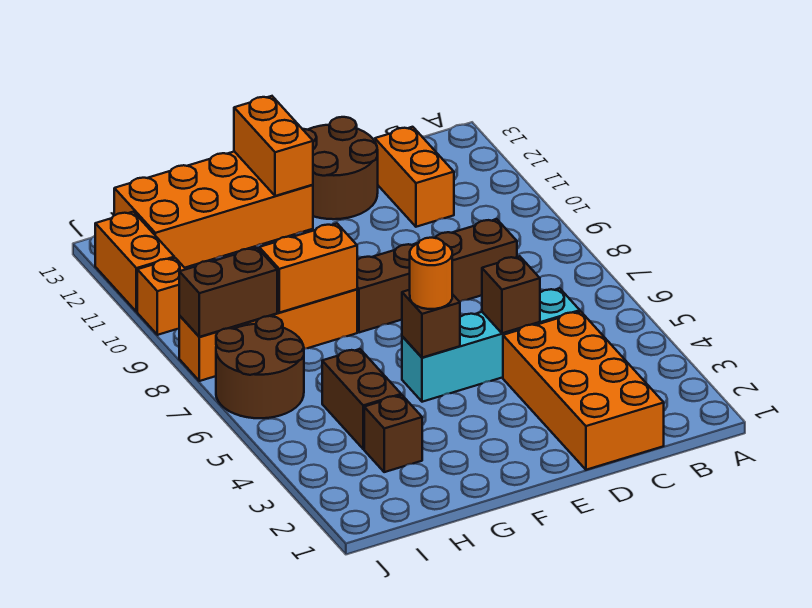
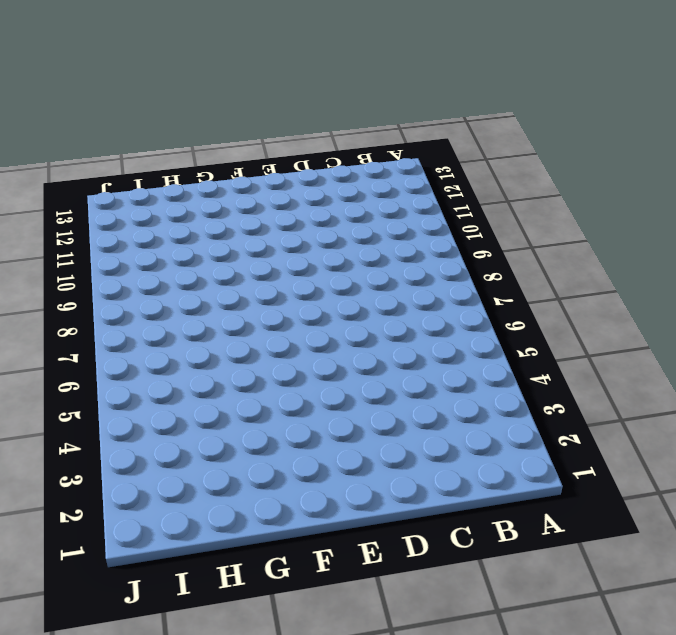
none -> orange brick C1:D4 level 1
none -> cyan brick C5:F5 level 1
none -> brown brick C8:F8 level 1

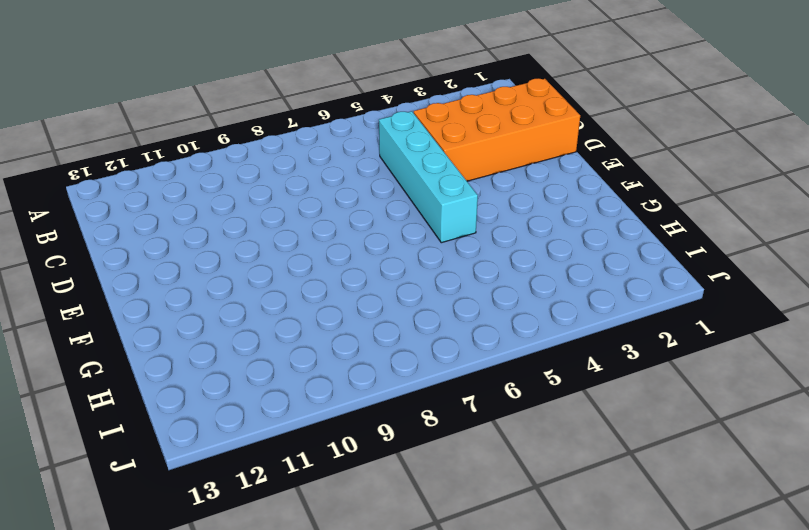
none -> brown brick C8:F8 level 1
none -> orange brick C11:C12 level 1
none -> brown round brick D12:E13 level 1

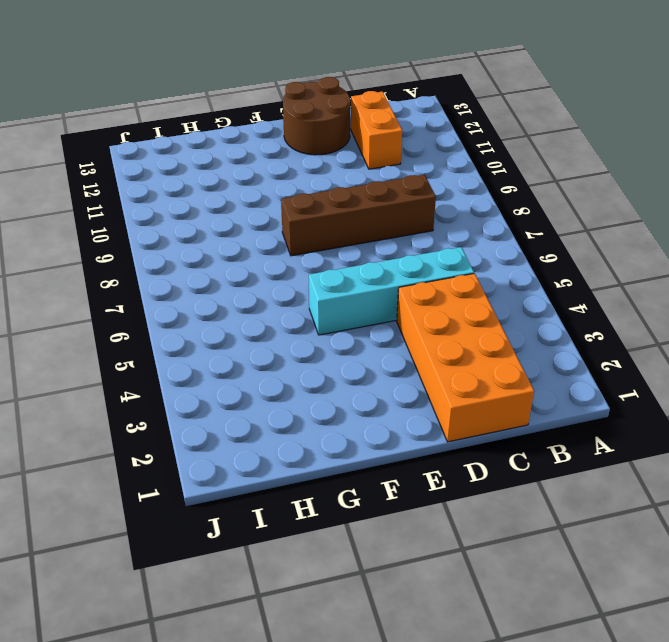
none -> orange brick F12:I13 level 1
none -> orange brick G8:J8 level 1
none -> brown brick H3 level 1

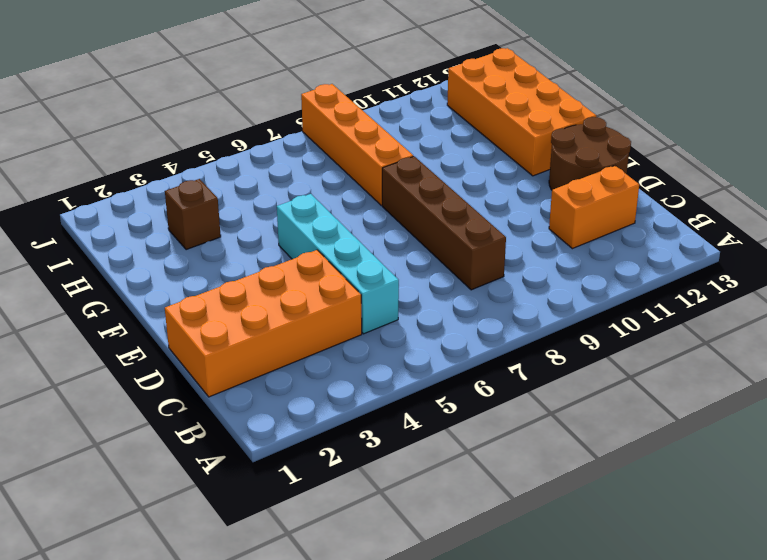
none -> brown brick H4:H5 level 1
none -> brown round brick I6:J7 level 1
none -> orange brick J10 level 1

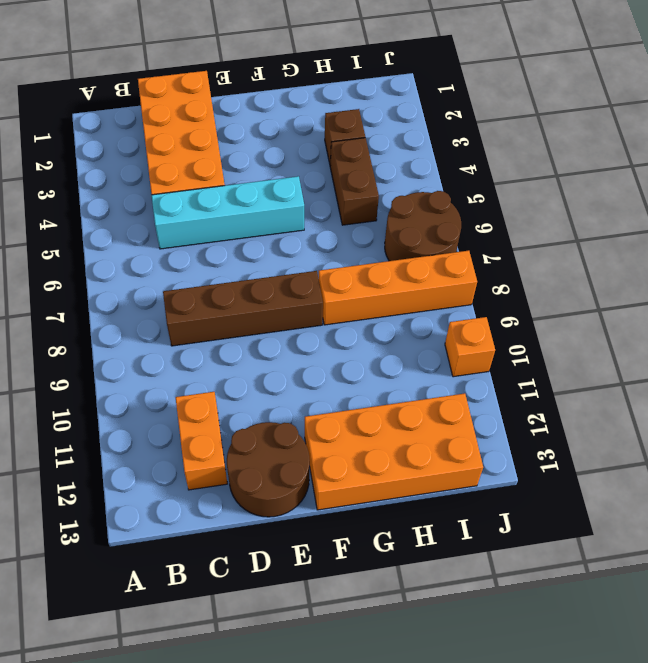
none -> orange brick J11:J12 level 1
none -> brown brick D5 level 2
none -> brown brick F5 level 2

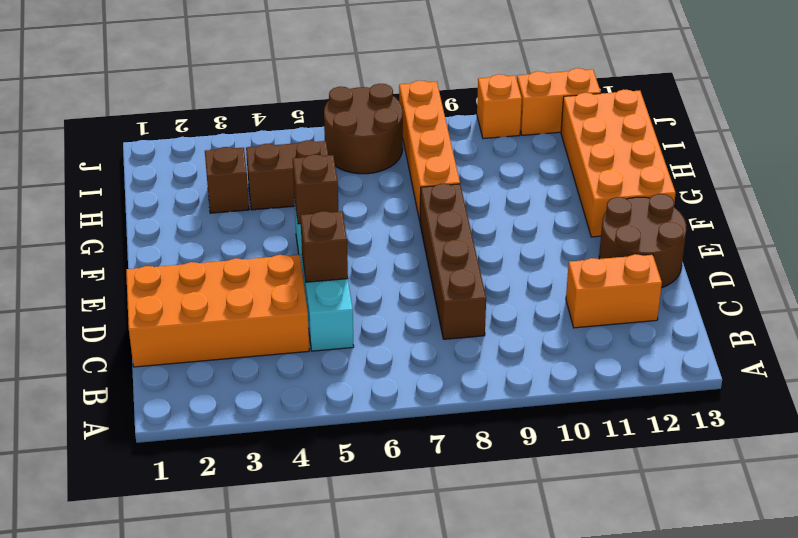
none -> orange brick F12:F13 level 2
none -> orange brick G8:H8 level 2
none -> brown brick I8:J8 level 2

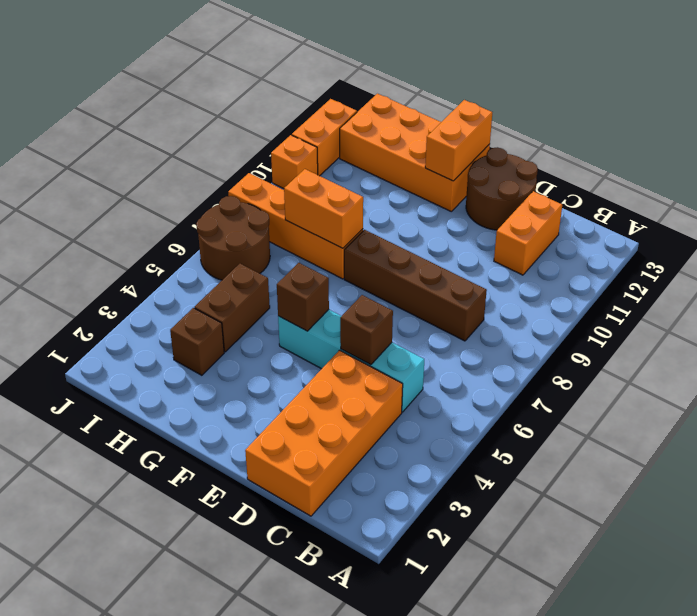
none -> brown brick I8:J8 level 2
none -> orange round brick F5 level 3

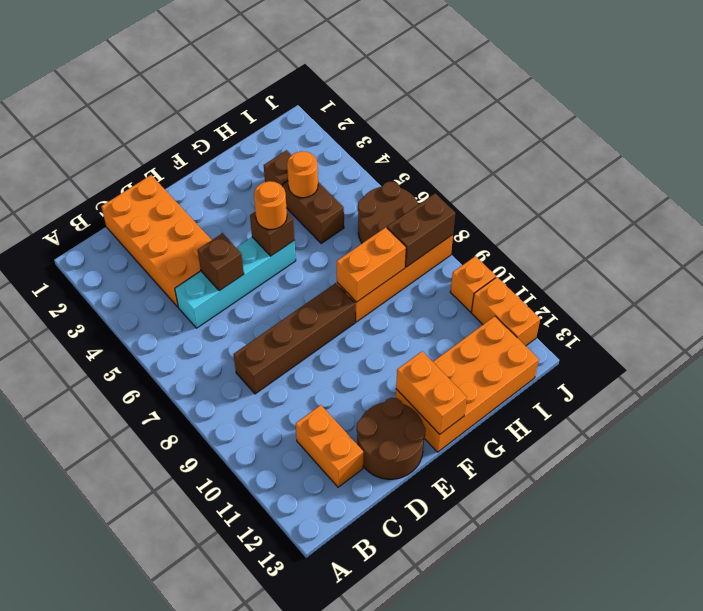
orange round brick H4 level 2 -> none

